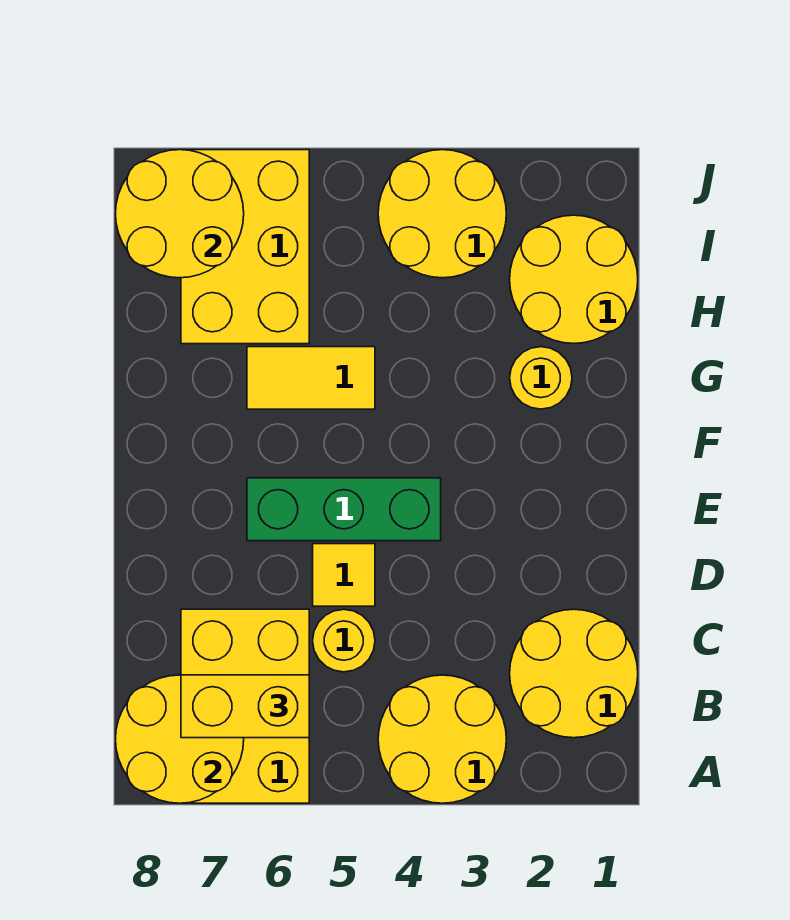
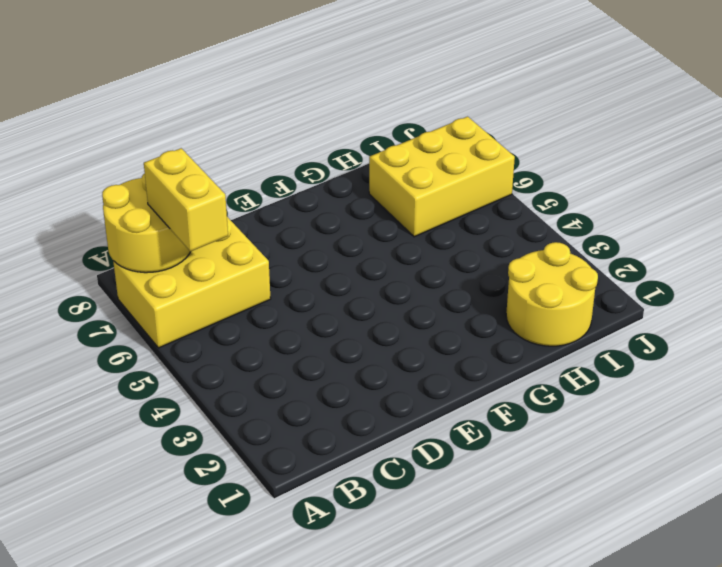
none -> yellow round brick A3:B4 level 1
none -> yellow round brick B1:C2 level 1
none -> yellow round brick C5 level 1

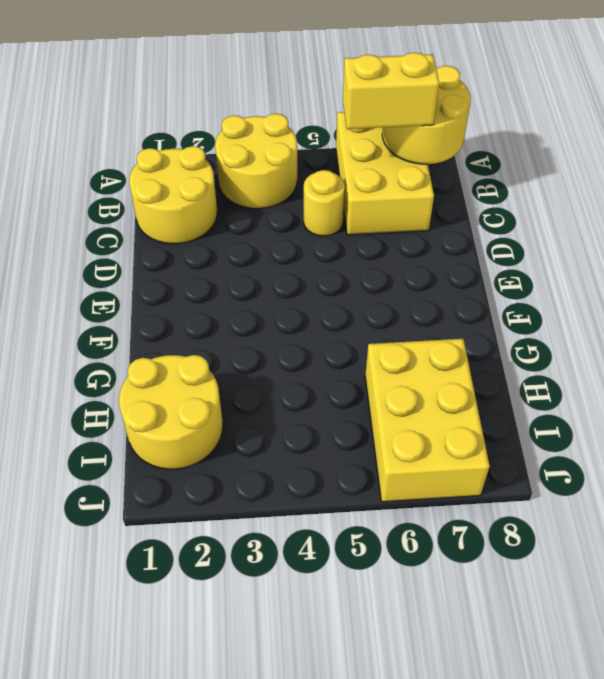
none -> yellow tile D5 level 1
none -> green brick E4:E6 level 1
none -> yellow round brick G2 level 1

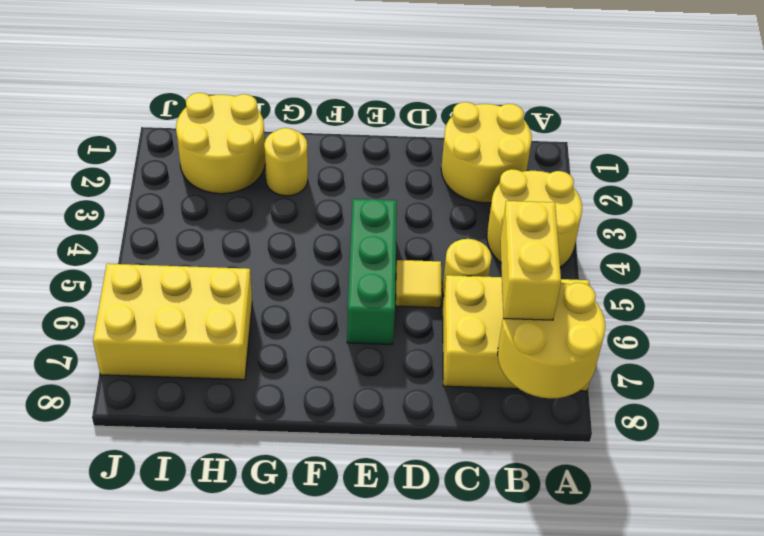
none -> yellow tile G5:G6 level 1
none -> yellow round brick I3:J4 level 1
none -> yellow round brick I7:J8 level 2

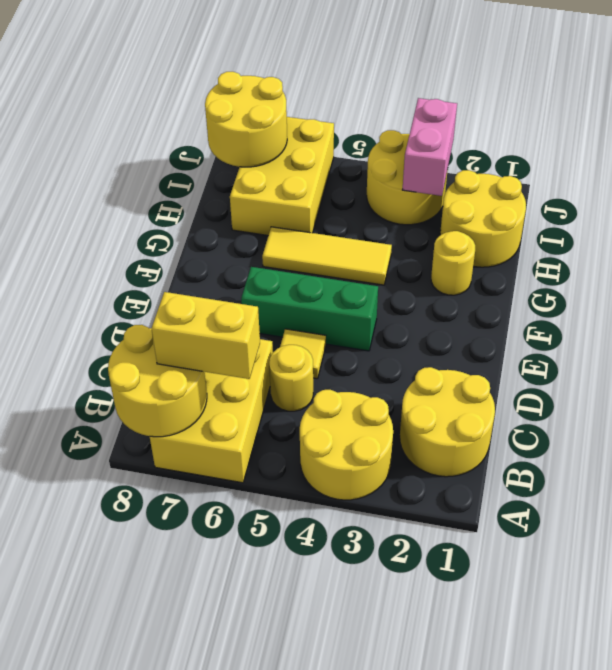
yellow tile G4:G6 level 1 -> yellow tile G5:G6 level 1
pink brick I3:J3 level 2 -> none

